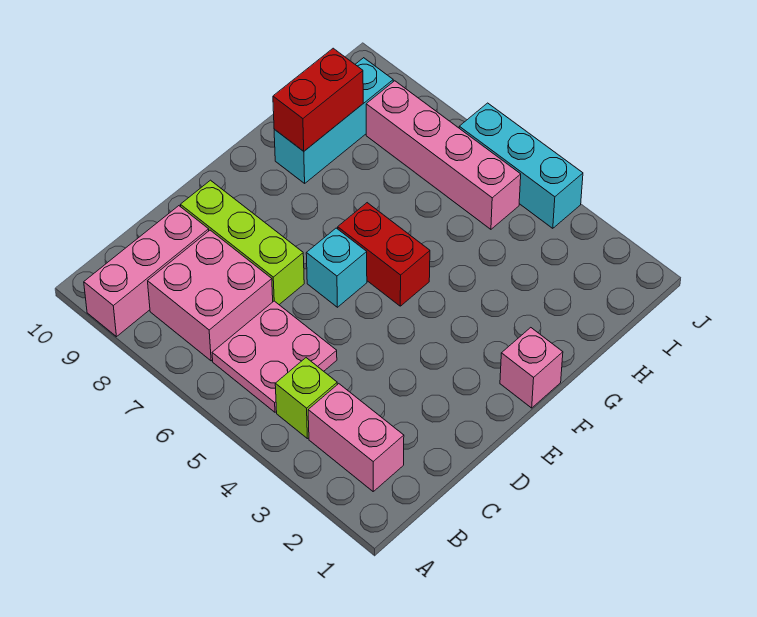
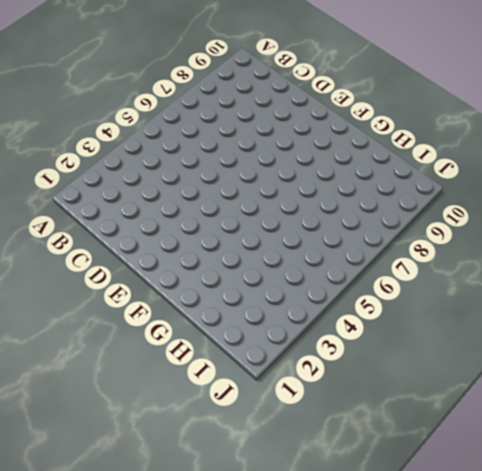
none -> pink brick A9:C9 level 1
none -> pink brick B2:B3 level 1
none -> lime brick B4 level 1

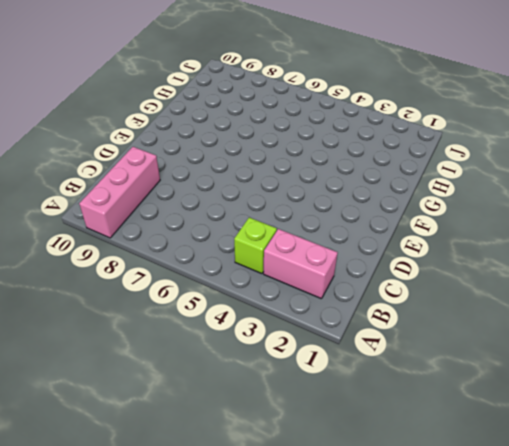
none -> pink plate B5:C6 level 1
none -> pink brick B7:C8 level 1
none -> lime brick D7:D9 level 1

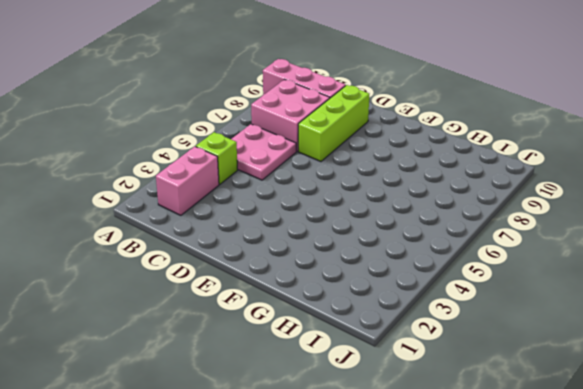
none -> cyan brick E6 level 1
none -> pink brick F1 level 1
none -> red brick F5:F6 level 1

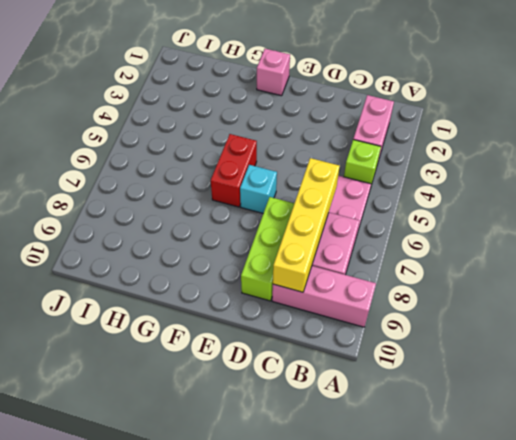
yellow brick C6:C9 level 2 -> none
none -> cyan brick G9:I9 level 1
none -> pink brick I5:I8 level 1
none -> cyan brick J4:J6 level 1

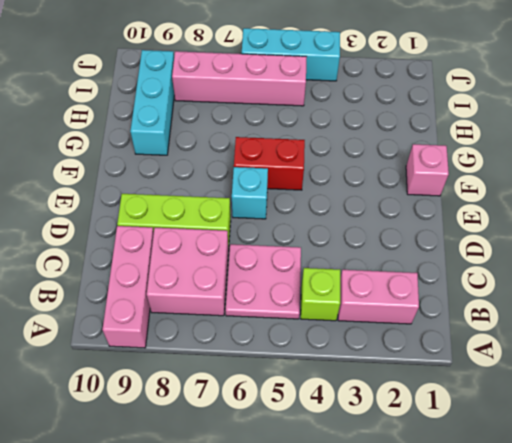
none -> red brick G9:H9 level 2

